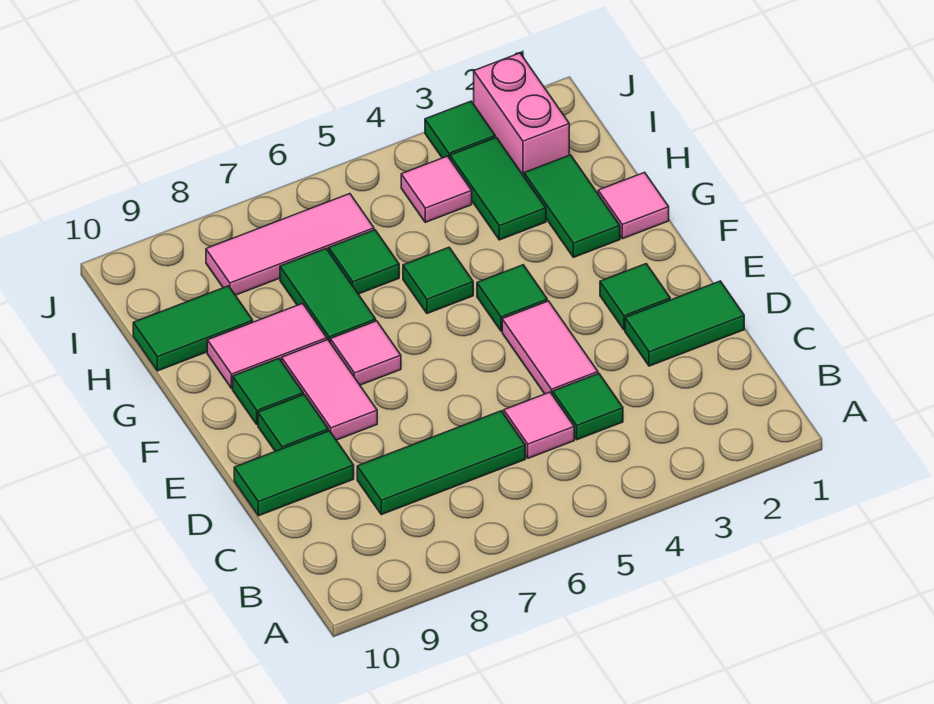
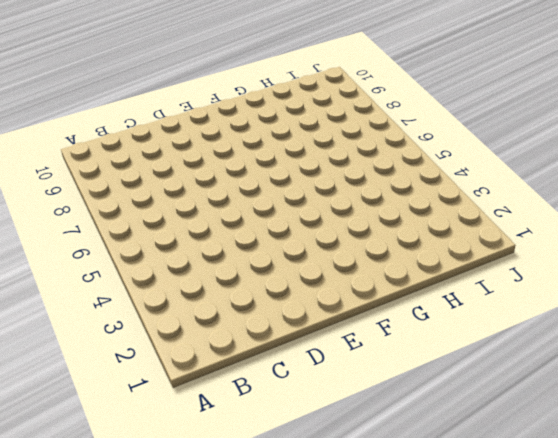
none -> green tile C4 level 1
none -> pink tile C5 level 1
none -> green tile C6:C8 level 1

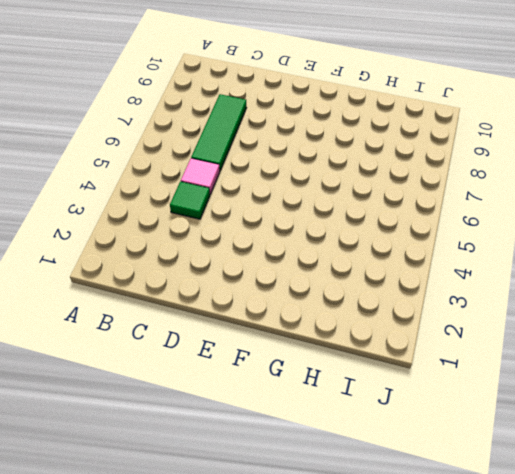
none -> green tile D1:D2 level 1
none -> pink tile D4:E4 level 1
none -> green tile D9:D10 level 1

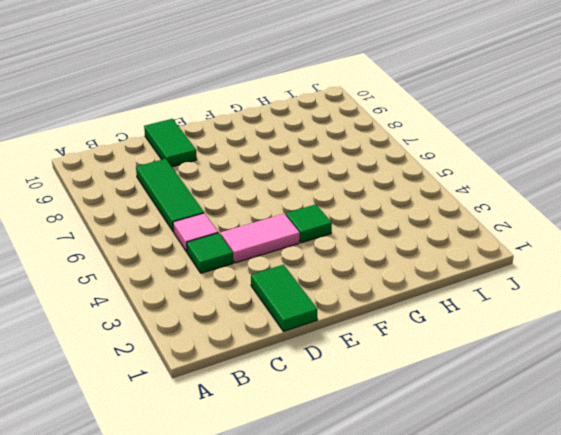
none -> green tile E2 level 1
none -> pink tile E8:F8 level 1
none -> green tile E9 level 1

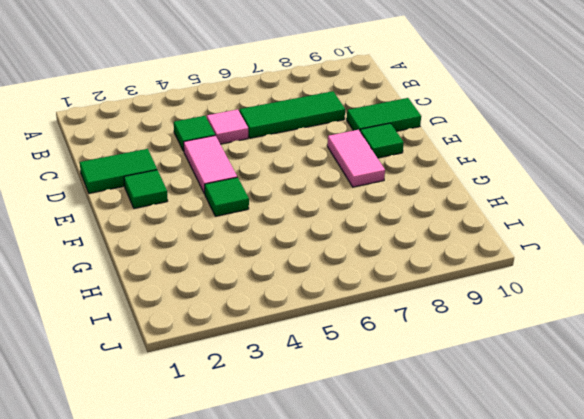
none -> pink tile F7 level 1
none -> green tile F9 level 1
none -> pink tile G1 level 1

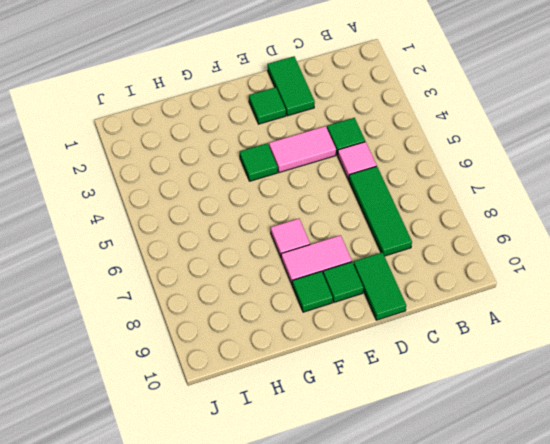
none -> pink tile G1 level 1
none -> green tile G2:H2 level 1
none -> green tile G5 level 1

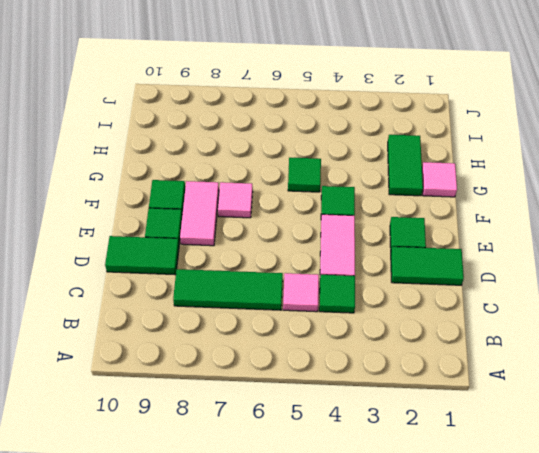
none -> green tile G7:H7 level 1
none -> pink tile G8:G9 level 1
none -> green tile H3:I3 level 1

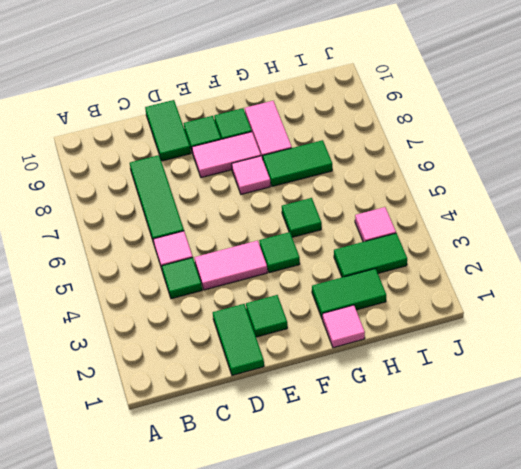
none -> green tile H6 level 1
none -> green tile H9:H10 level 1
none -> pink brick I2:J2 level 1

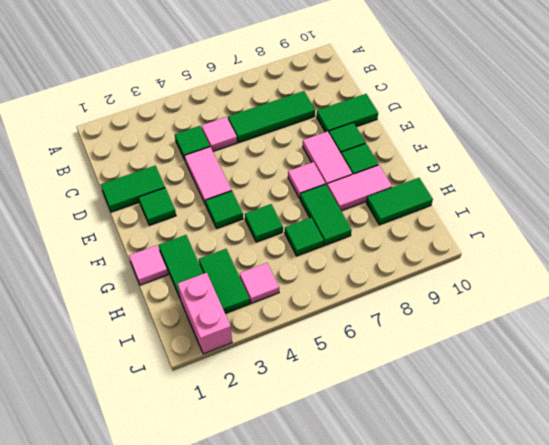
none -> pink tile I6:I8 level 1
none -> green tile J3 level 1

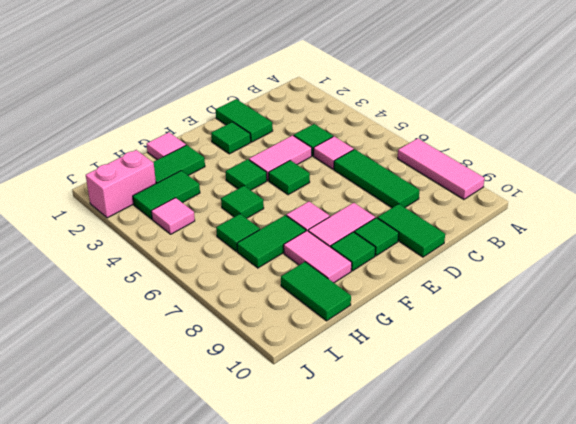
pink tile A7:A9 level 1 -> pink tile I6:I8 level 1
green tile E5 level 1 -> green tile J3 level 1

